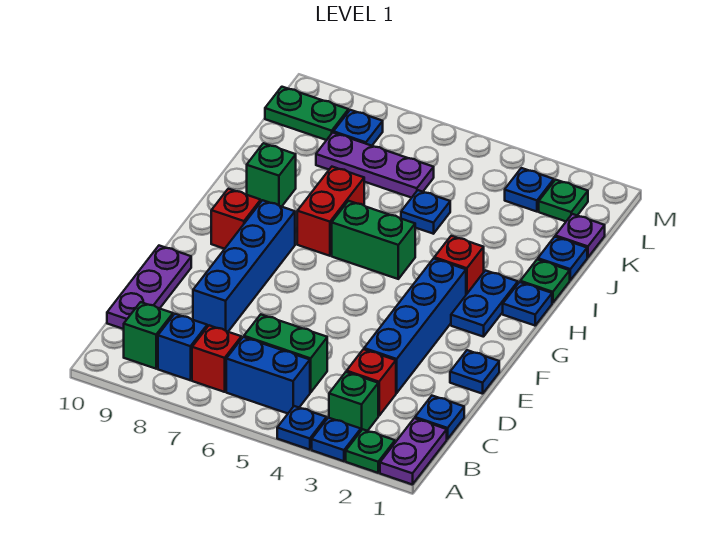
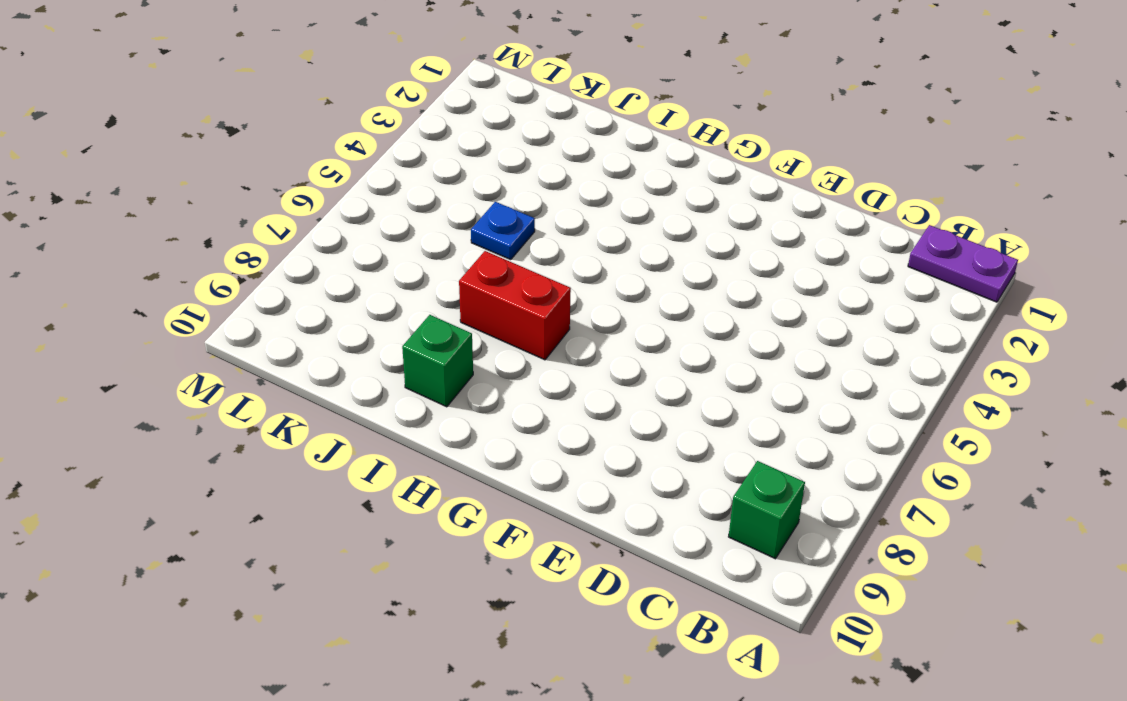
none -> green plate A2 level 1
none -> blue plate A3 level 1
none -> blue plate A4 level 1
none -> green brick B3 level 1

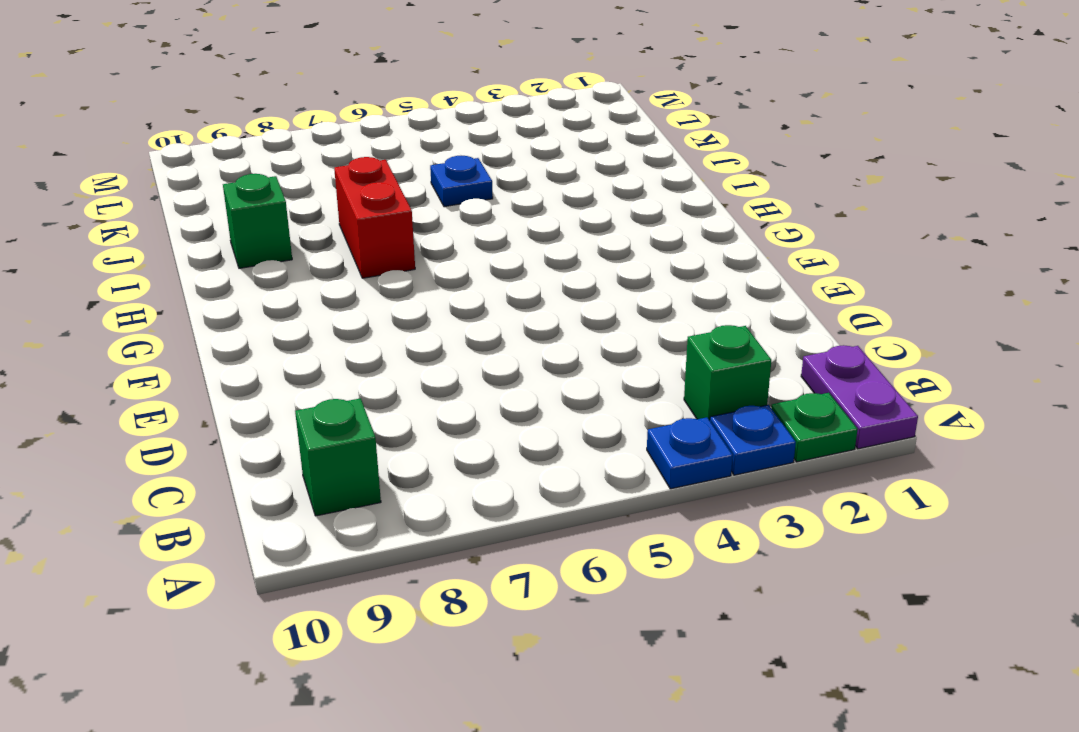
none -> blue brick B5:B6 level 1
none -> red brick B7 level 1
none -> blue brick B8 level 1
none -> blue plate C1 level 1

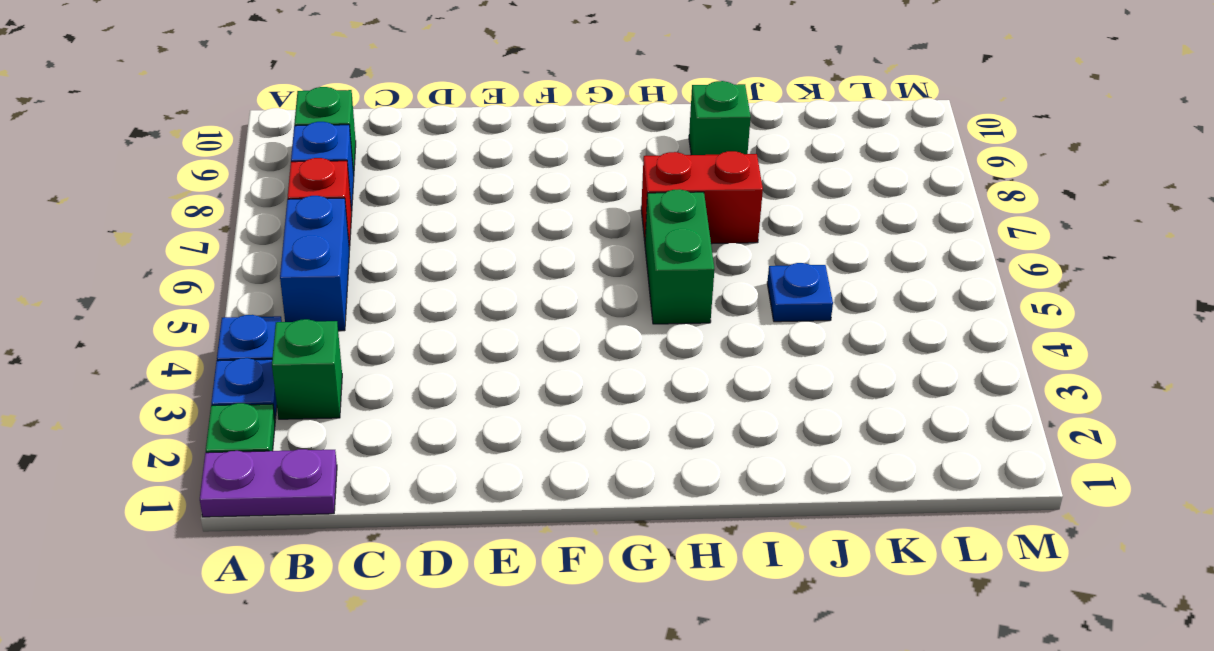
none -> blue plate C1 level 1
none -> red brick C3 level 1
none -> green brick C5:C6 level 1
none -> purple plate C10:E10 level 1

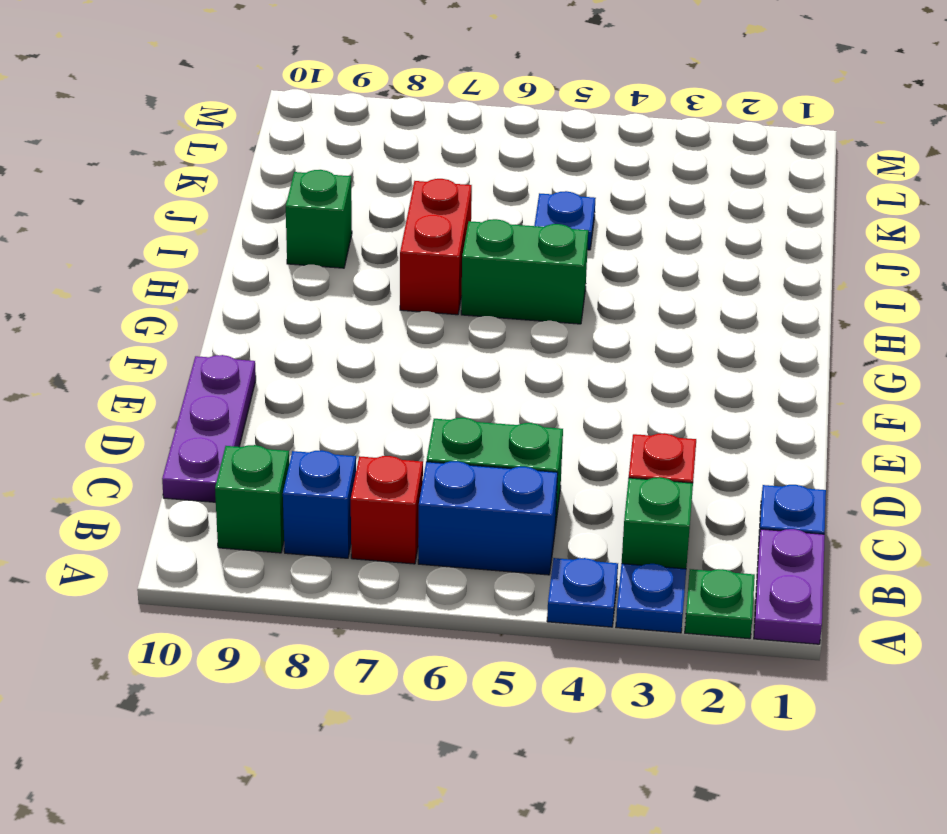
none -> blue brick D3:G3 level 1
none -> blue brick D8:G8 level 1
none -> blue plate E1 level 1
none -> blue plate G2:H2 level 1

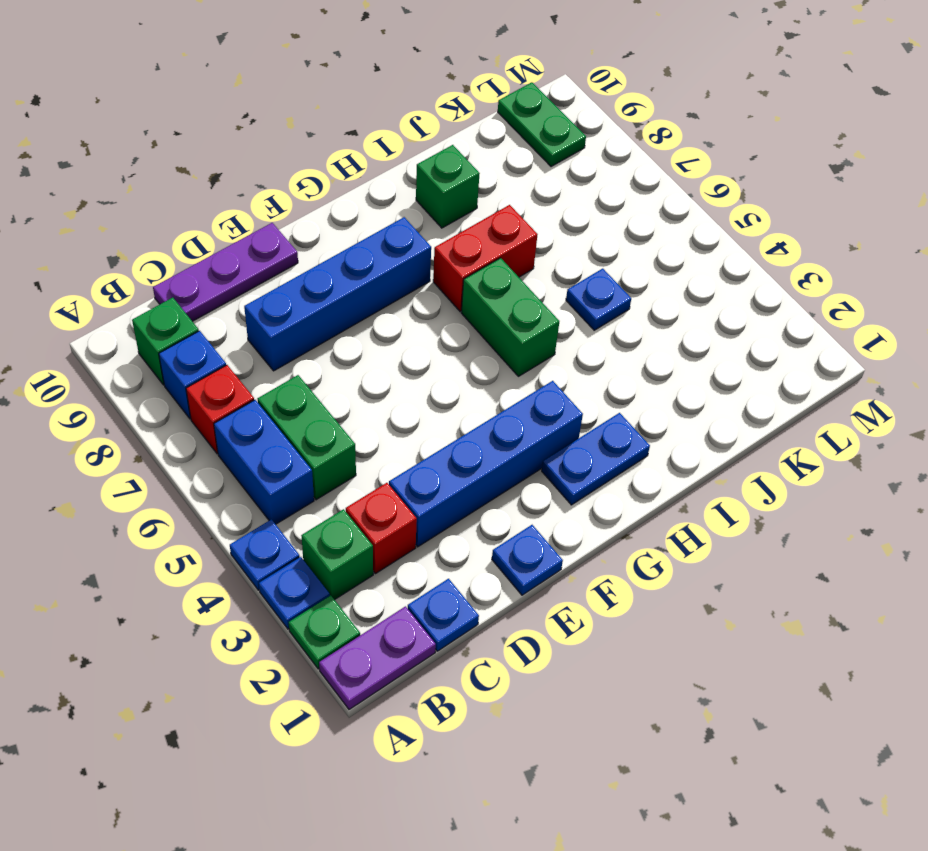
none -> red brick G9 level 1
none -> blue plate H1 level 1
none -> red brick H3 level 1
none -> green plate I1 level 1

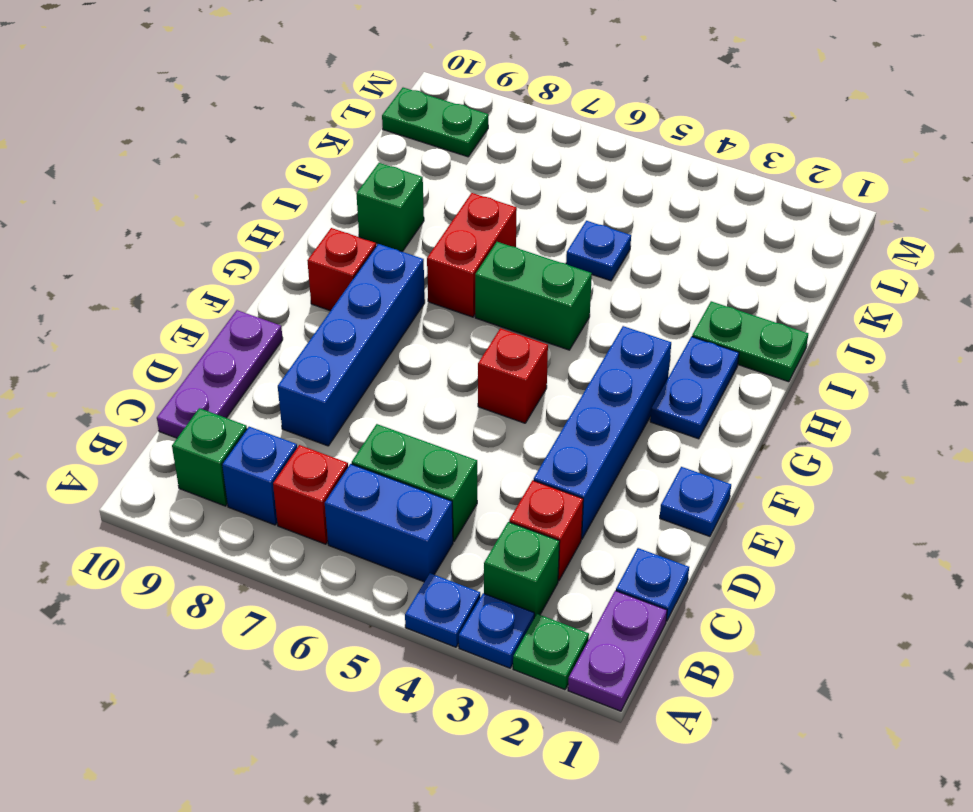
red brick F5 level 1 -> red brick H3 level 1
green plate I1:I2 level 1 -> green plate I1 level 1
none -> blue plate H1 level 1
none -> blue plate J1 level 1
none -> purple plate K1 level 1
none -> purple plate K6:K8 level 1

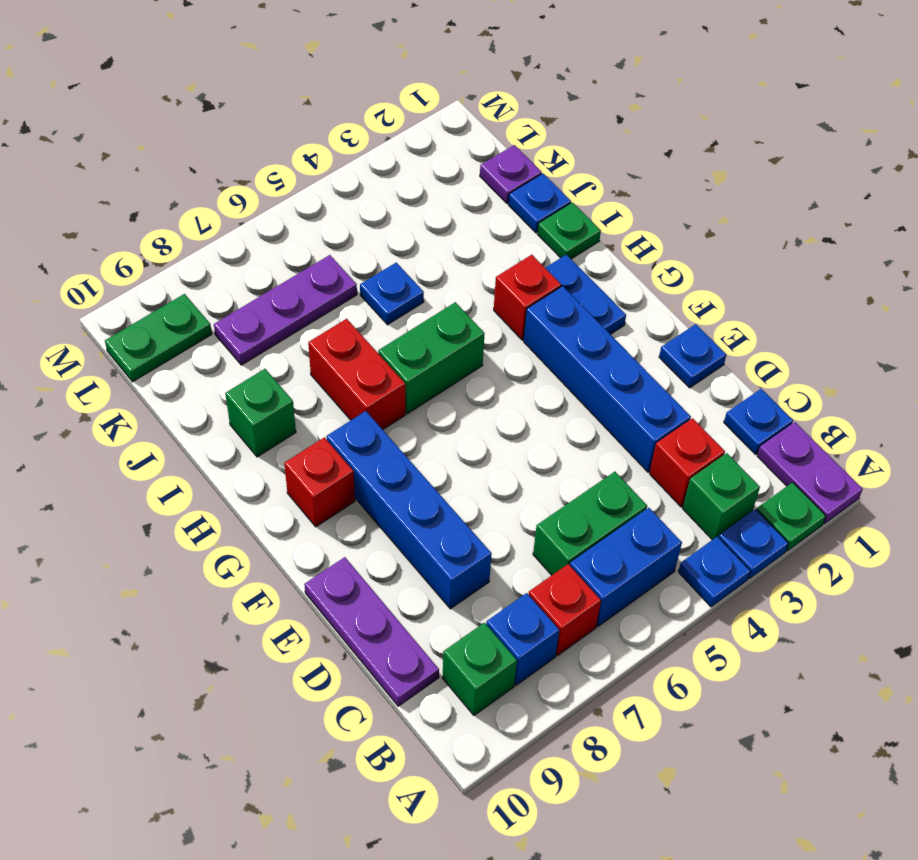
none -> blue plate H1 level 1
none -> green plate L2 level 1
none -> blue plate L3 level 1
none -> blue plate L8 level 1

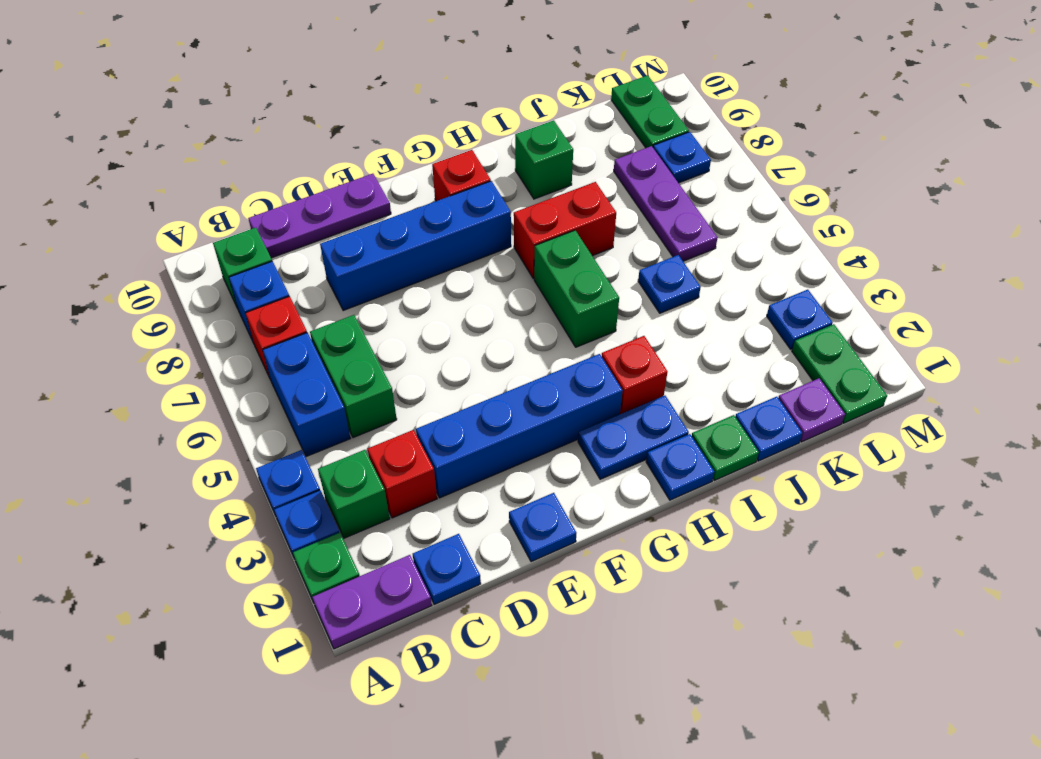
green plate L1:L2 level 1 -> green plate L2 level 1

